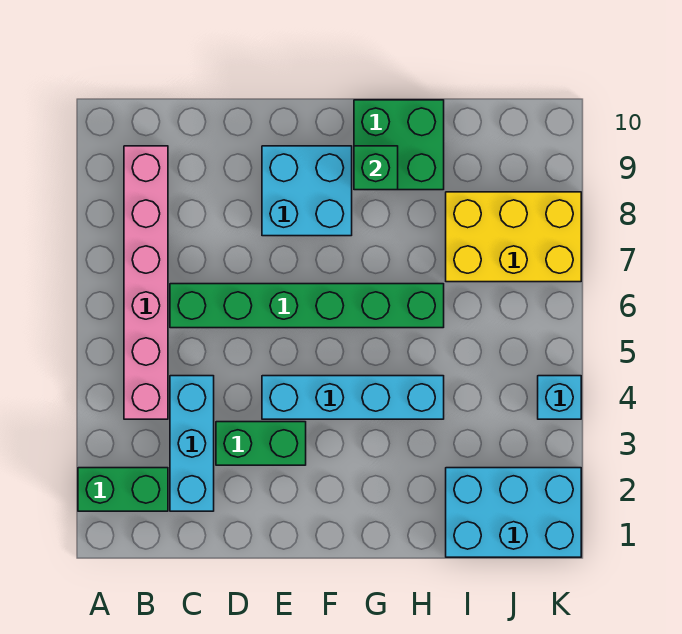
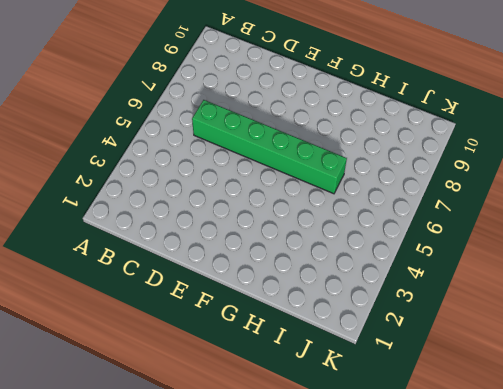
none -> green brick A2:B2 level 1
none -> pink brick B4:B9 level 1
none -> cyan brick C2:C4 level 1

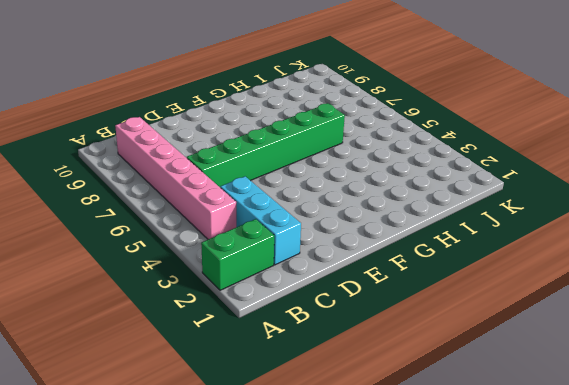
none -> green brick D3:E3 level 1
none -> cyan brick E4:H4 level 1
none -> cyan brick E8:F9 level 1

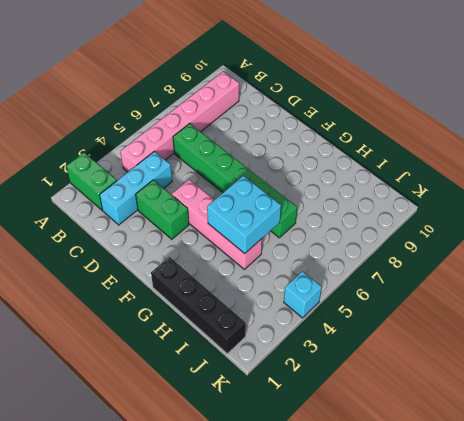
pink brick E4:H4 level 1 -> cyan brick E4:H4 level 1
black brick G1:J1 level 1 -> cyan brick I1:K2 level 1
cyan brick G4:H5 level 2 -> cyan brick E8:F9 level 1
none -> green brick G9:H10 level 1
none -> yellow brick I7:K8 level 1
none -> green brick G9 level 2

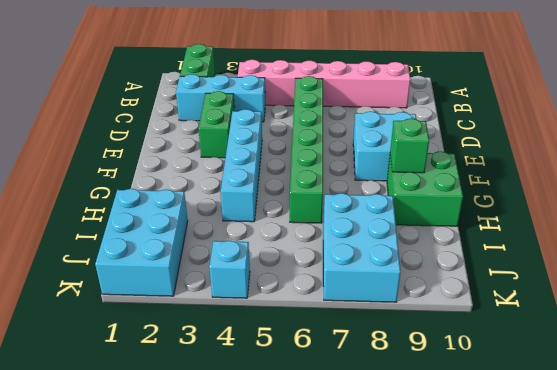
cyan brick I7:K8 level 1 -> yellow brick I7:K8 level 1

